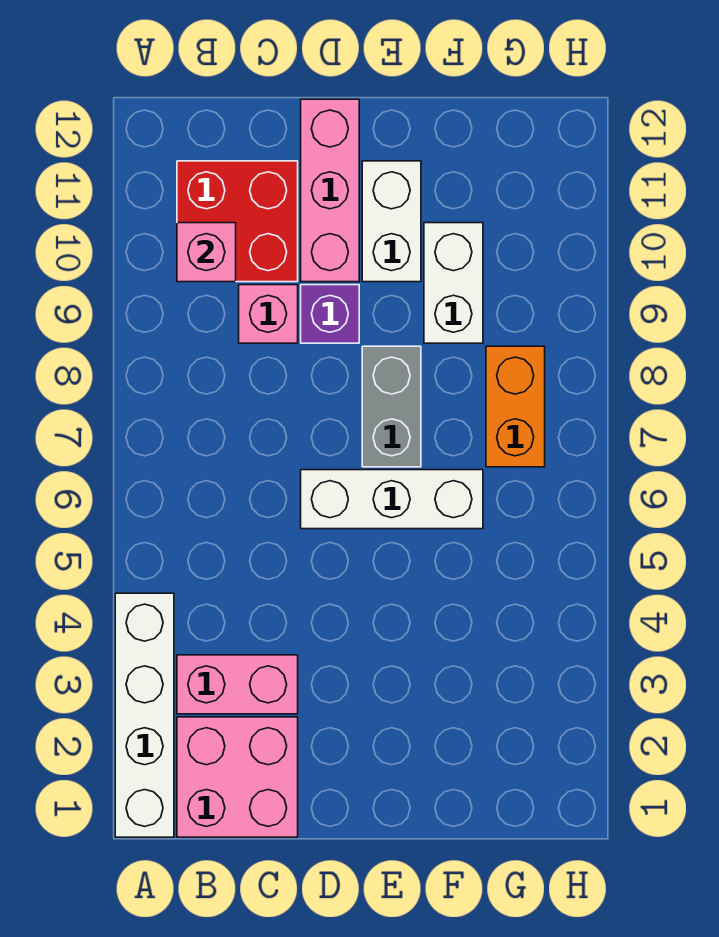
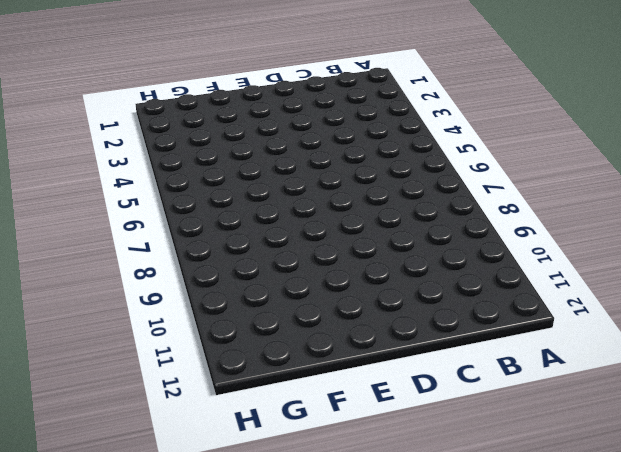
none -> white brick A1:A4 level 1
none -> pink brick B1:C2 level 1
none -> pink brick B3:C3 level 1

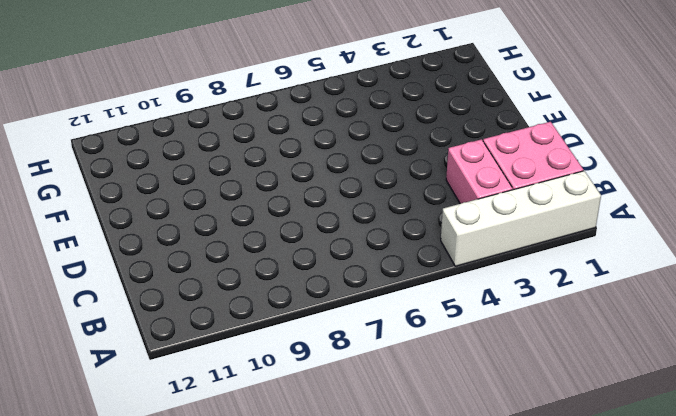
none -> red brick B10:C11 level 1
none -> pink brick C9 level 1
none -> white brick D6:F6 level 1

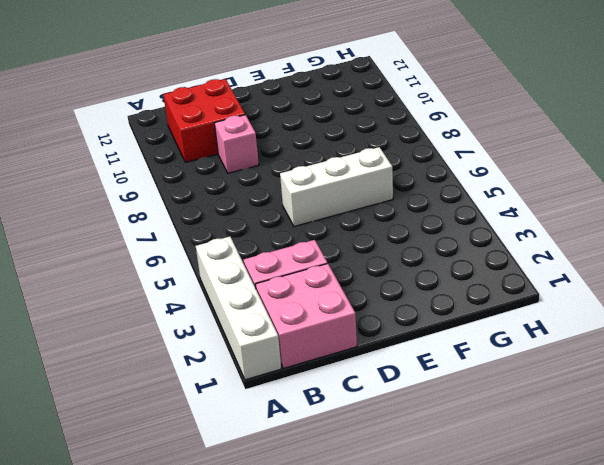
none -> purple brick D9 level 1
none -> pink brick D10:D12 level 1
none -> grey brick E7:E8 level 1

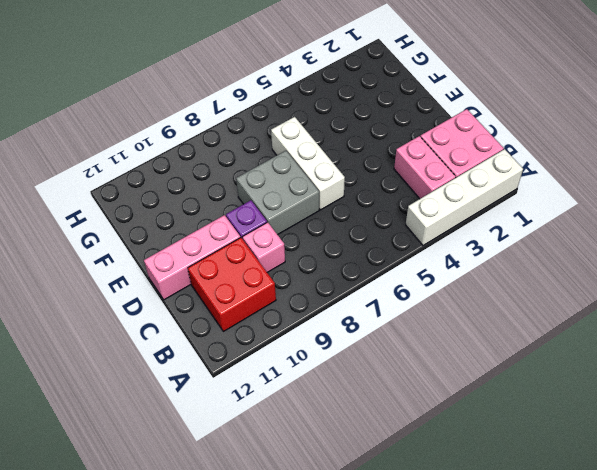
grey brick D7:E8 level 1 -> grey brick E7:E8 level 1
none -> white brick E10:E11 level 1
none -> white brick F9:F10 level 1
none -> orange brick G7:G8 level 1

